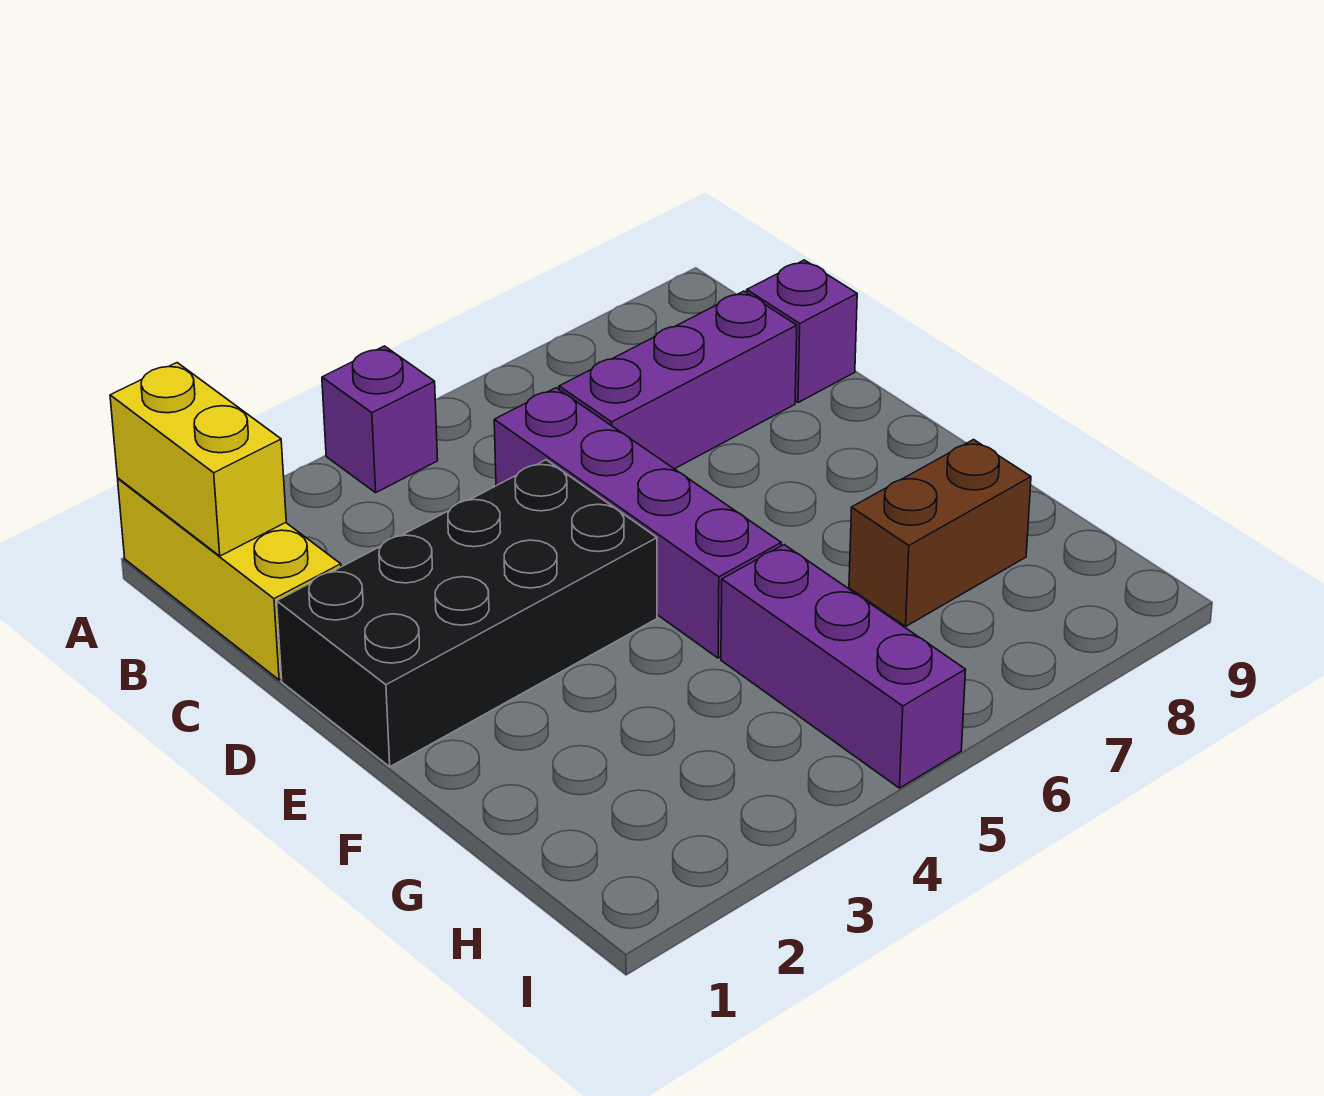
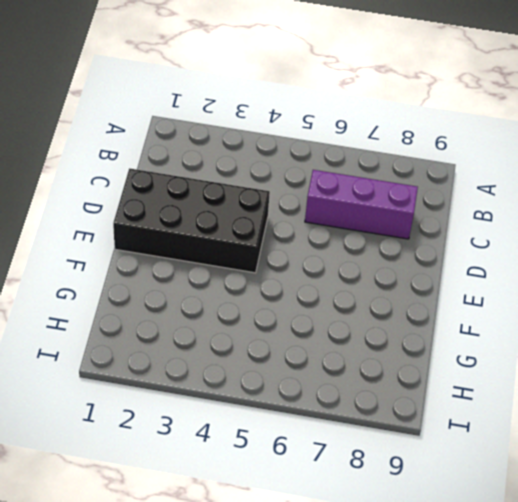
none -> yellow brick A1:C1 level 1
none -> purple brick A4 level 1

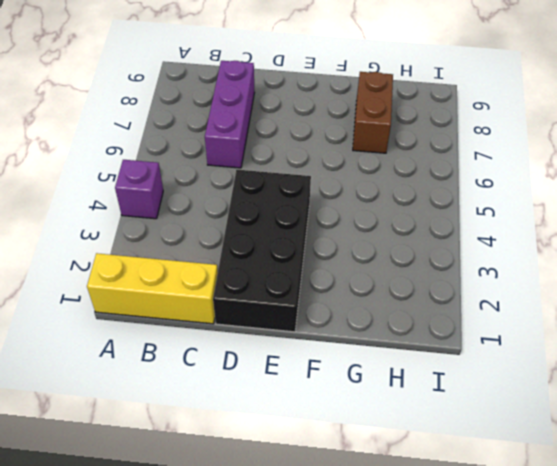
none -> purple brick C5:F5 level 1
none -> purple brick C9 level 1

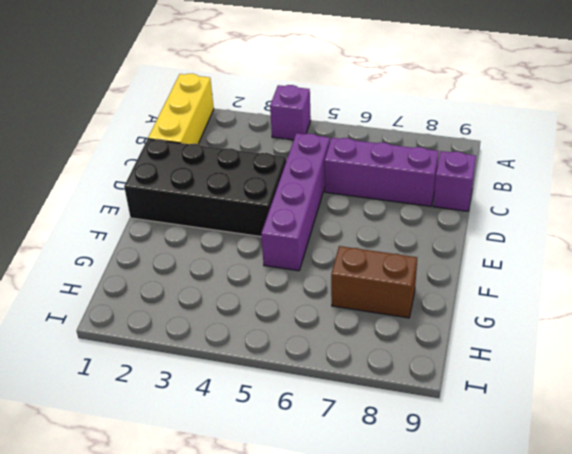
none -> purple brick G5:I5 level 1
none -> yellow brick A1:B1 level 2

